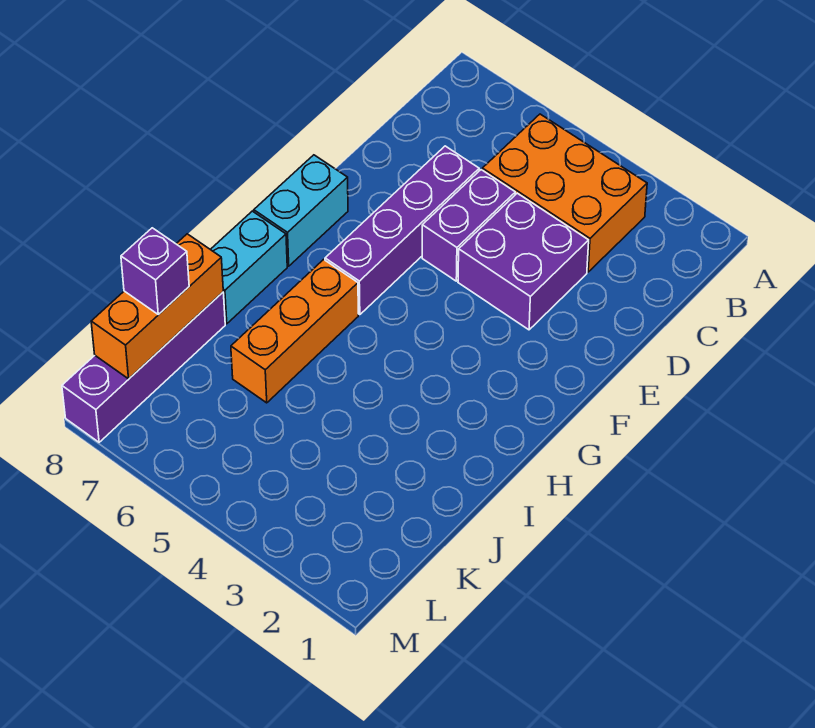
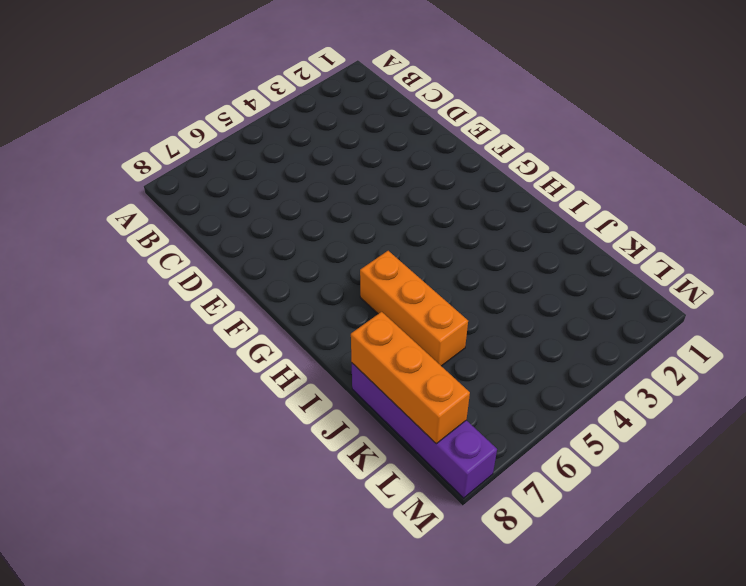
none -> orange brick B3:C5 level 1
none -> purple brick D3:E4 level 1

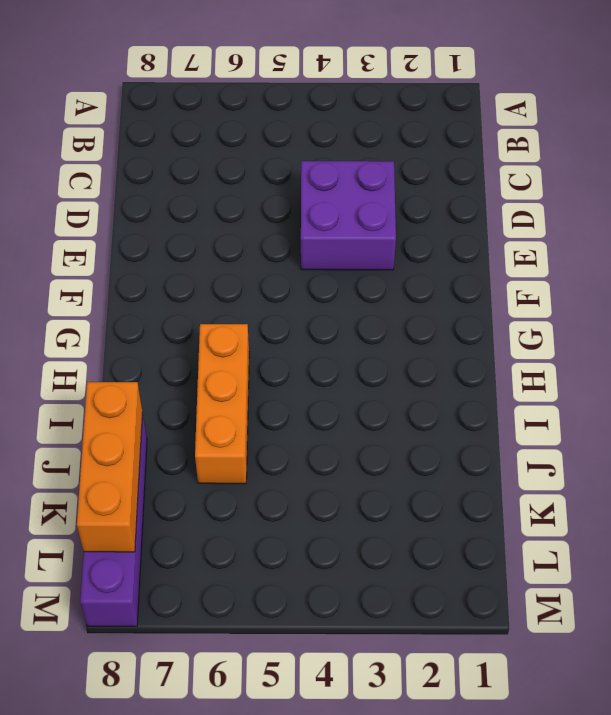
none -> orange brick B3:C5 level 1
none -> purple brick D5:E5 level 1

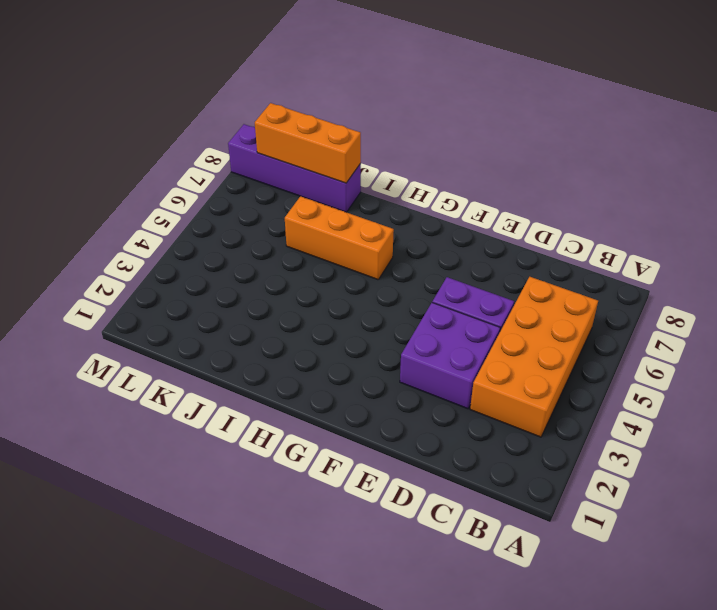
orange brick B3:C6 level 1 -> orange brick B3:C5 level 1
none -> purple brick D6:G6 level 1
none -> cyan brick F8:G8 level 1

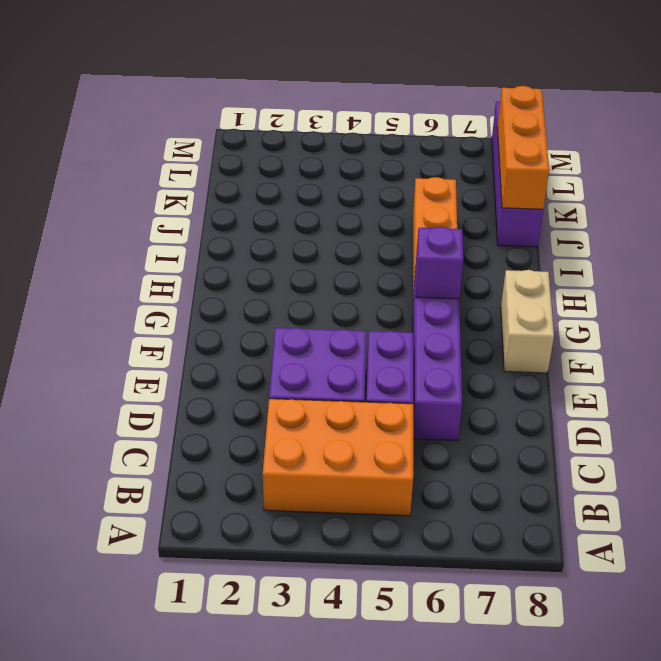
tan brick F8:G8 level 1 -> cyan brick F8:G8 level 1
purple brick G6 level 2 -> purple brick K8 level 3
none -> cyan brick H8:I8 level 1

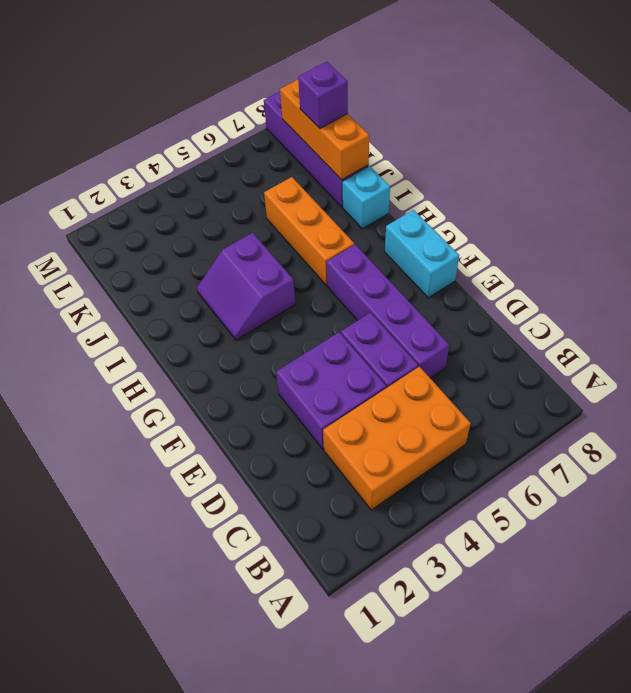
purple slope H3:I4 level 1 top 4 -> none
cyan brick I8 level 1 -> cyan brick H8:I8 level 1

